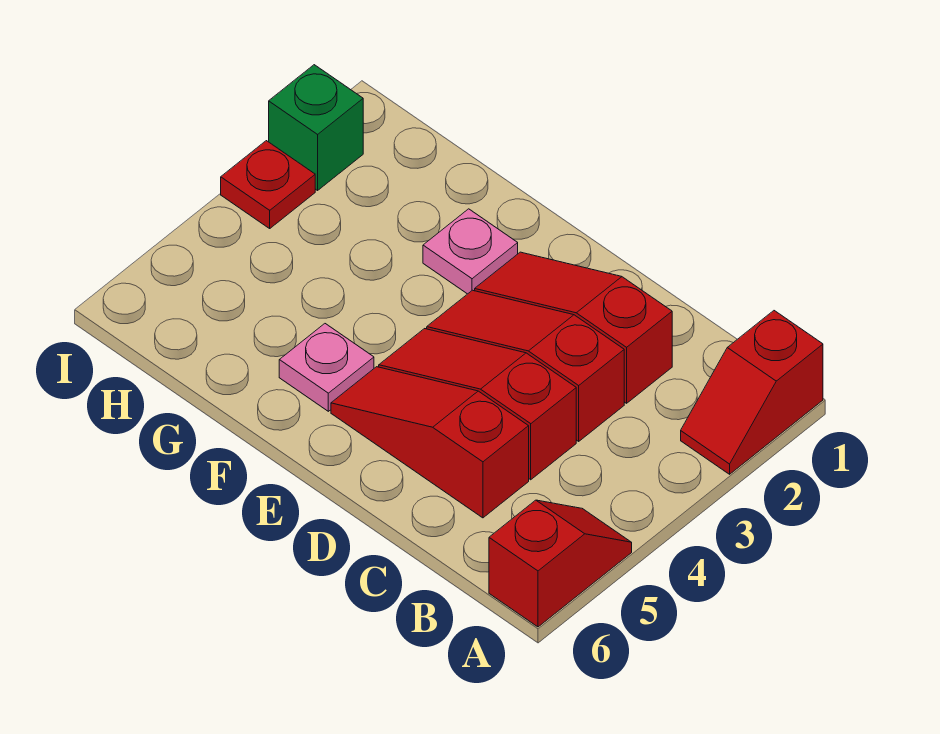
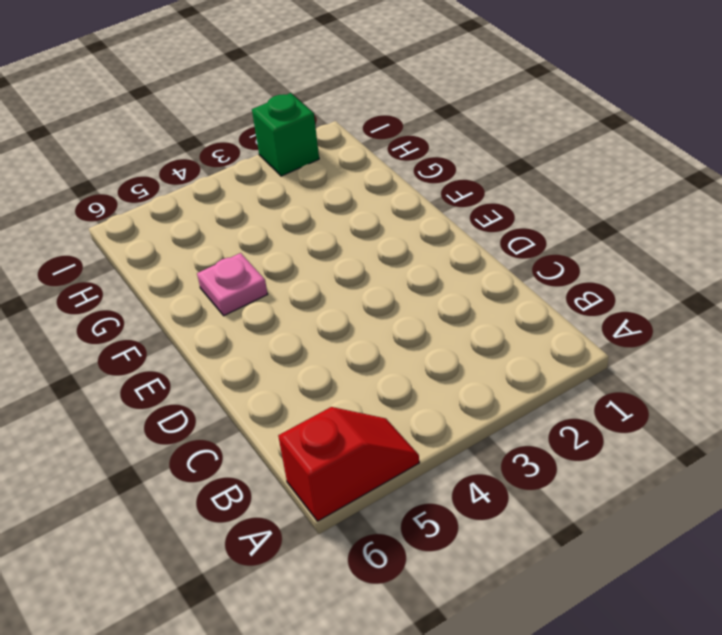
none -> red slope A1:A2 level 1 top 1
none -> red slope C2:E2 level 1 top C

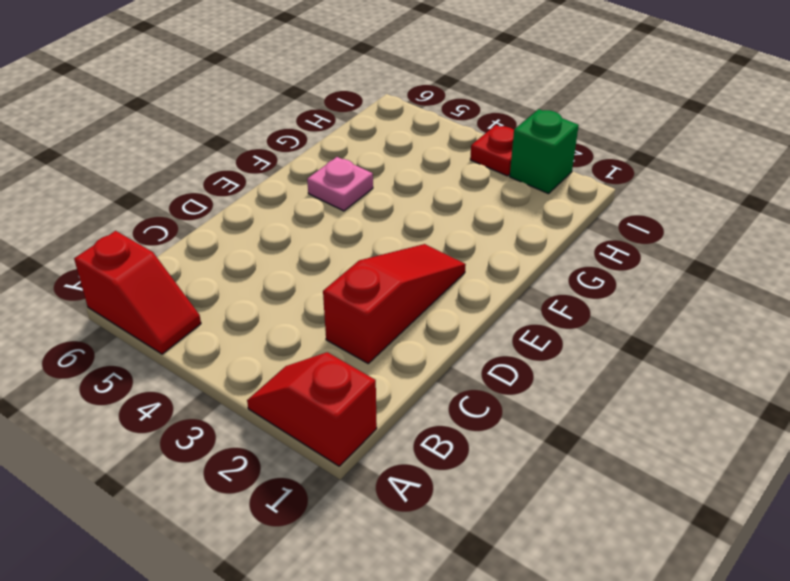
none -> red slope C3:E3 level 1 top C
none -> red slope C4:E4 level 1 top C

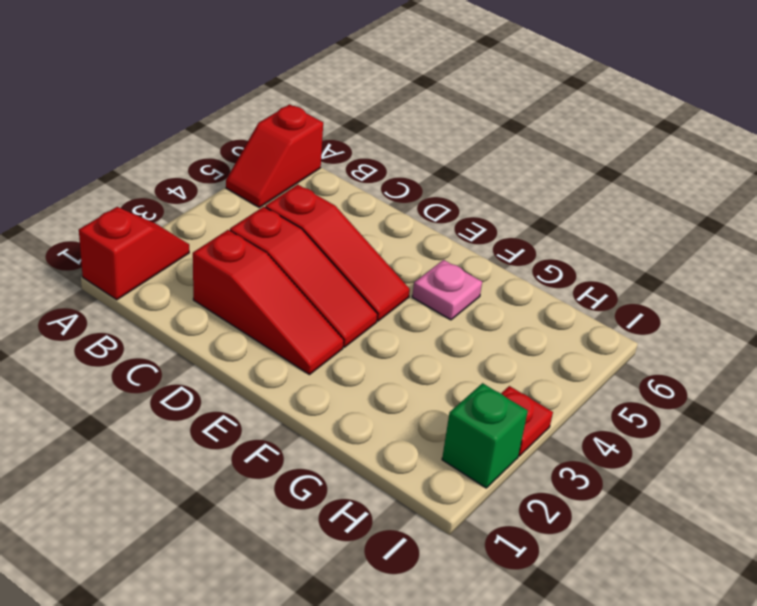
none -> red slope C5:E5 level 1 top C
none -> pink plate F2 level 1

